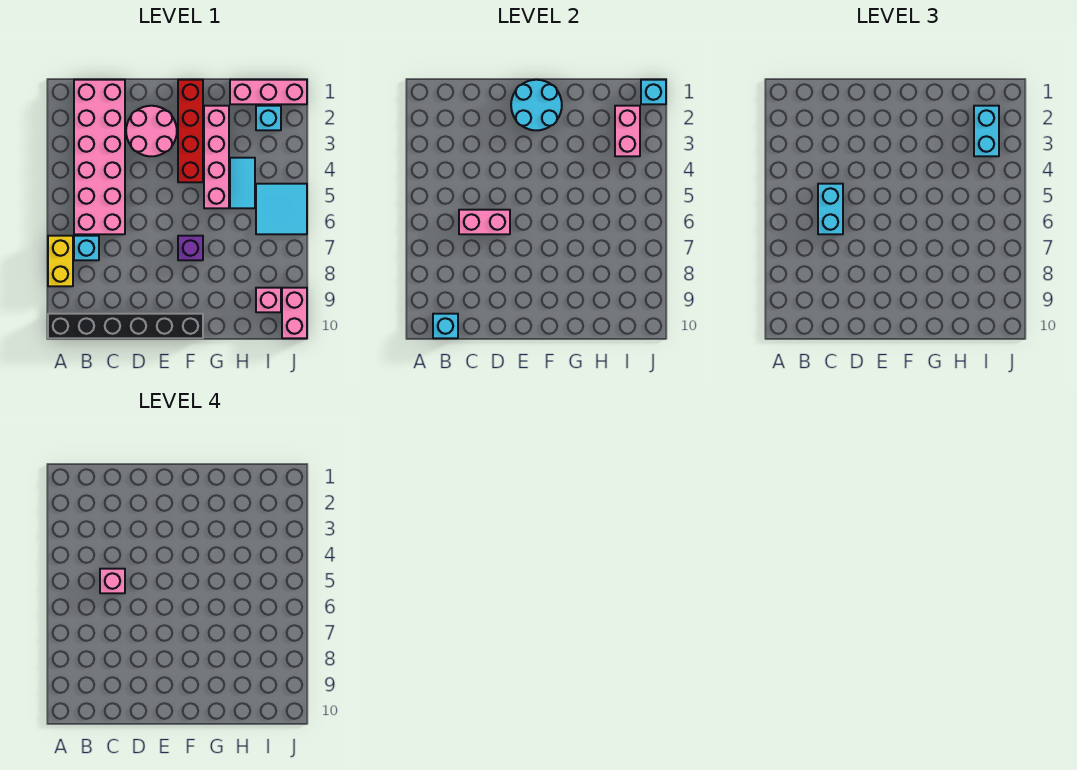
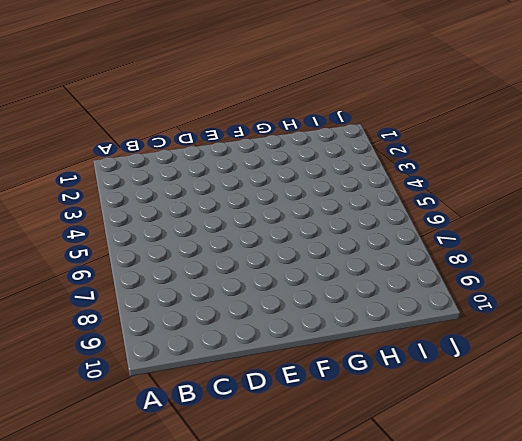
none -> yellow brick A7:A8 level 1
none -> black brick A10:F10 level 1
none -> pink brick B1:C6 level 1

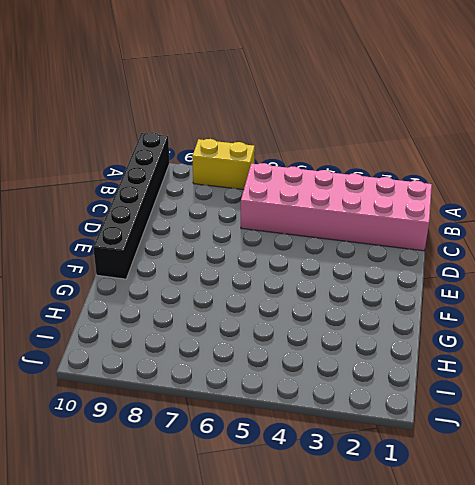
none -> cyan brick B7 level 1
none -> pink round brick D2:E3 level 1
none -> red brick F1:F4 level 1

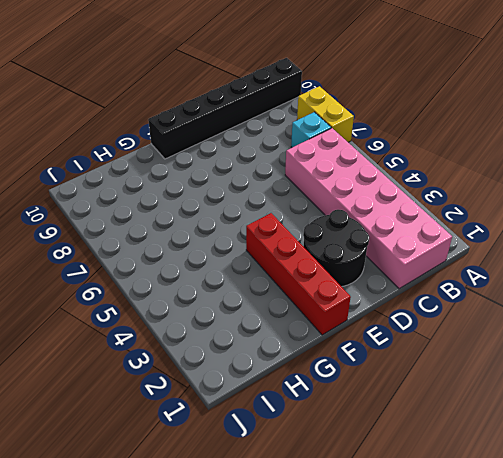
black round brick D2:E3 level 1 -> pink round brick D2:E3 level 1
none -> purple brick F7 level 1
none -> pink brick G2:G5 level 1
none -> pink brick H1:J1 level 1

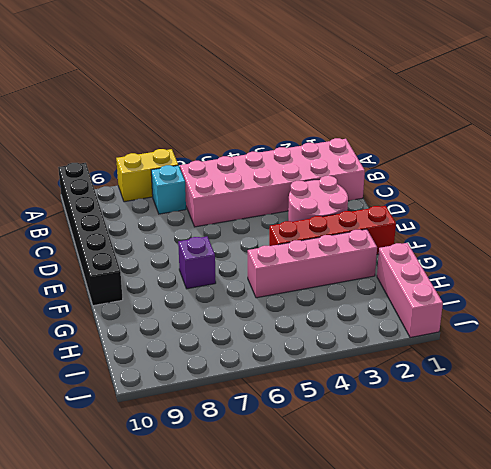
none -> cyan tile H4:H5 level 1
none -> cyan brick I2 level 1
none -> cyan tile I5:J6 level 1

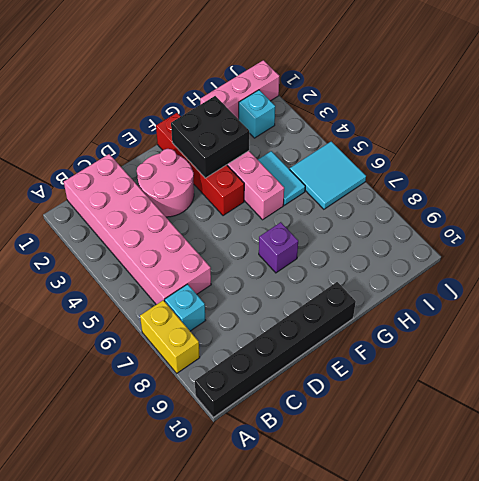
black brick F2:G3 level 2 -> cyan round brick E1:F2 level 2
none -> pink brick I9 level 1
none -> pink brick J9:J10 level 1
none -> cyan brick B10 level 2

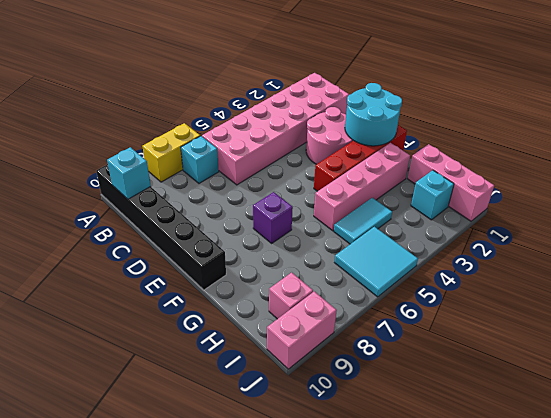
none -> pink brick C6:D6 level 2
none -> pink brick I2:I3 level 2
none -> cyan brick J1 level 2

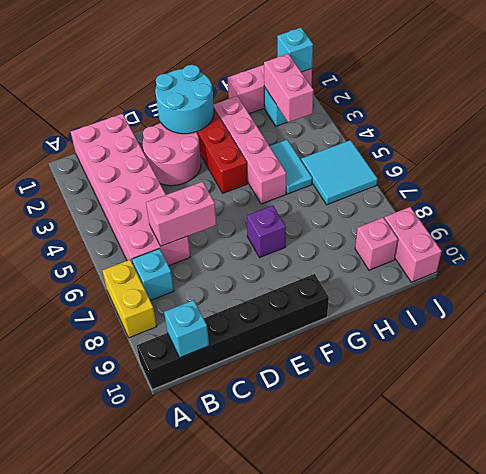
none -> cyan brick C5:C6 level 3
none -> cyan brick I2:I3 level 3
none -> pink brick C5 level 4

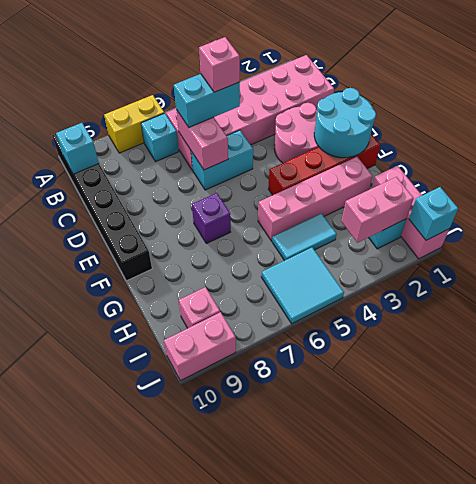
cyan brick D5:D6 level 1 -> cyan brick I2:I3 level 3

